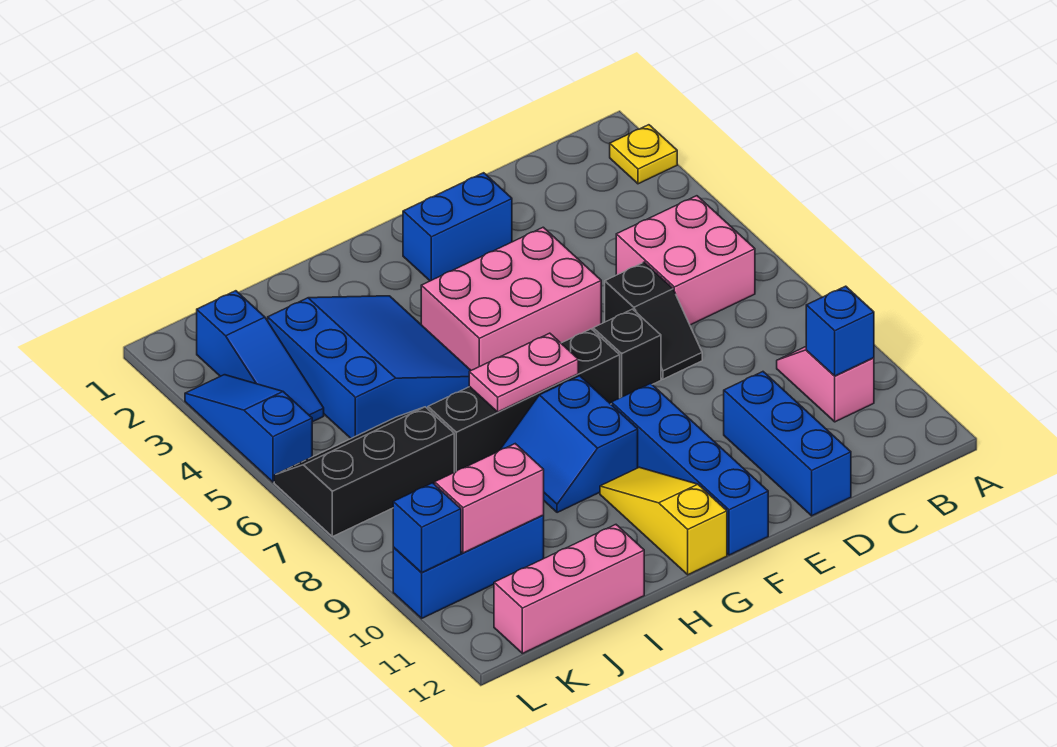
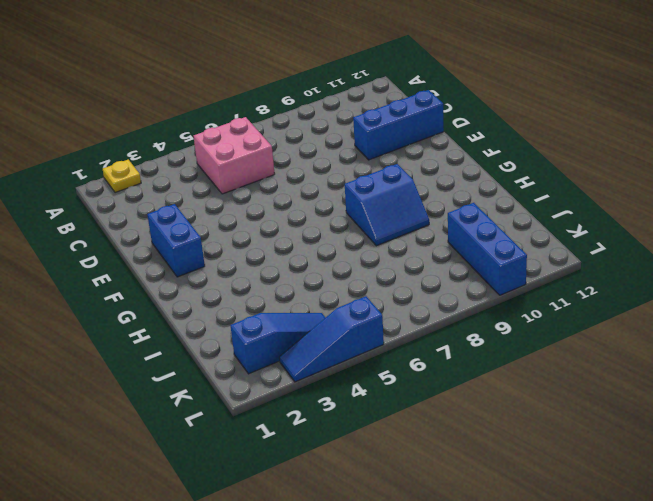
none -> pink slope B9:B10 level 1 top 10
none -> black slope D6:D7 level 1 top 6
none -> pink brick E4:G5 level 1

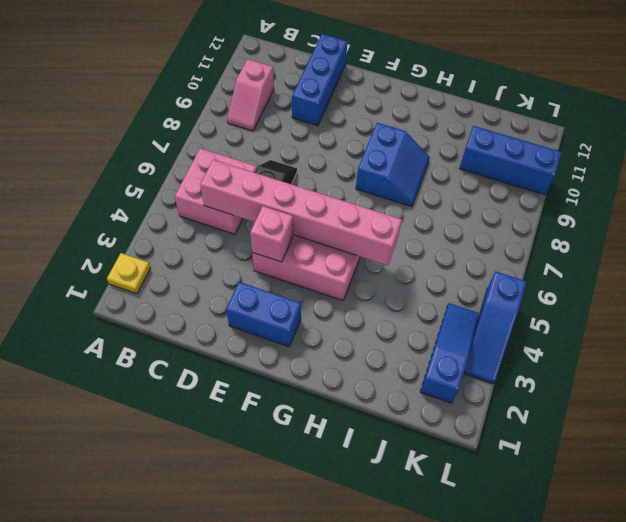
pink brick C5:H5 level 2 -> none
pink brick E4 level 2 -> none
none -> black brick E7 level 1
none -> black brick F7:I7 level 1
none -> blue brick F9:F12 level 1

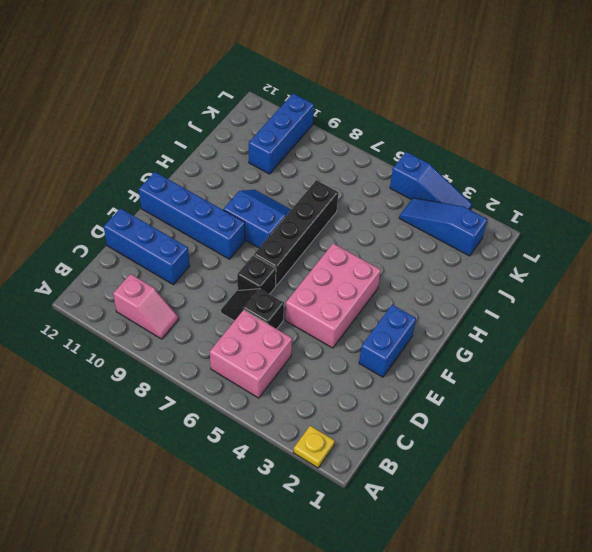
none -> yellow slope G10:G12 level 1 top 12
none -> blue slope H3:J5 level 1 top J
none -> pink brick I12:K12 level 1

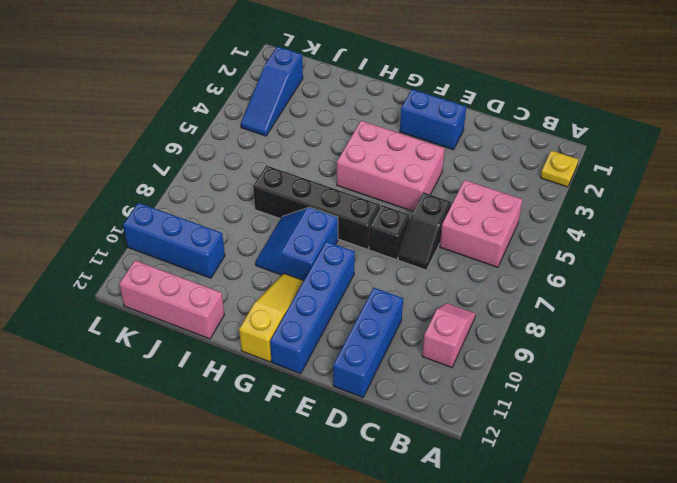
none -> blue slope H3:J5 level 1 top J
none -> black slope J6:L7 level 1 top 7
none -> blue slope L3:L5 level 1 top 5

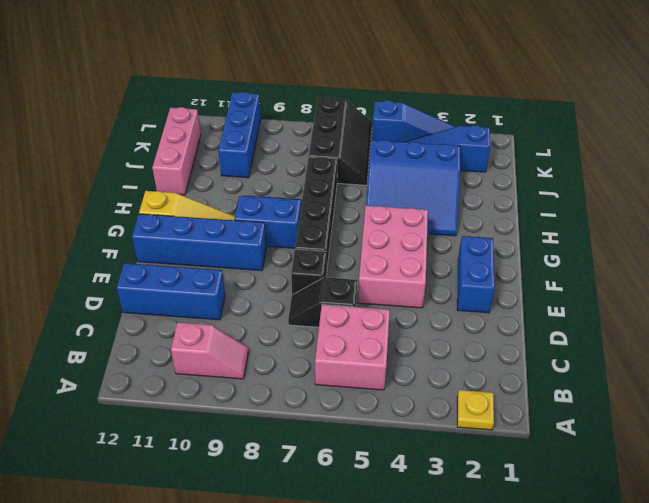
none -> blue brick B10 level 2
none -> pink plate G7:H7 level 2
none -> pink brick J10:K10 level 2

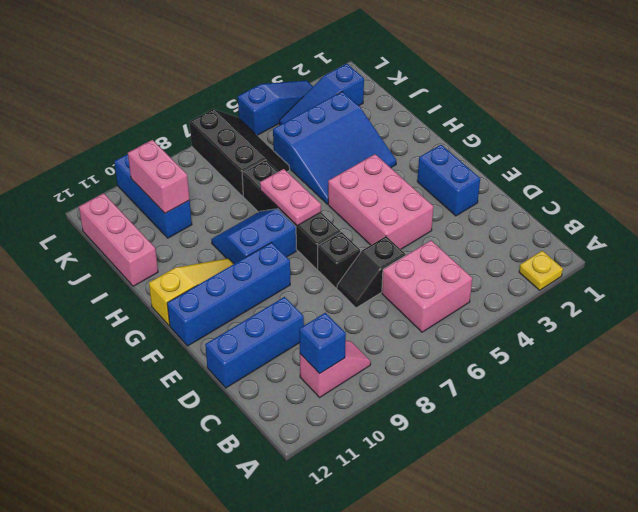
none -> blue brick L10 level 2

